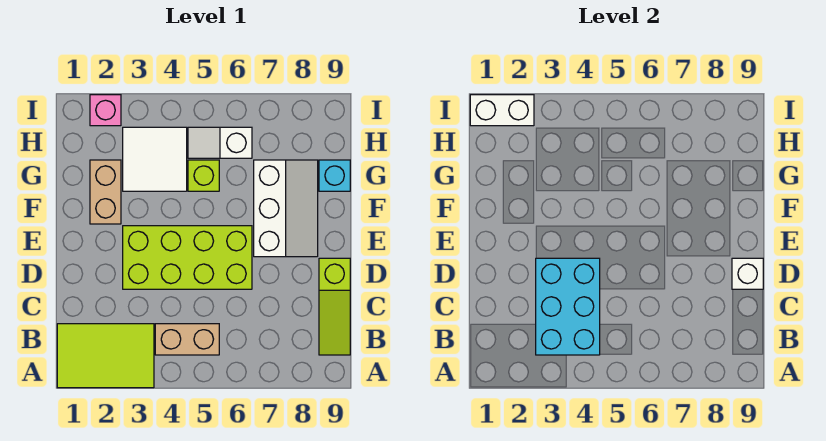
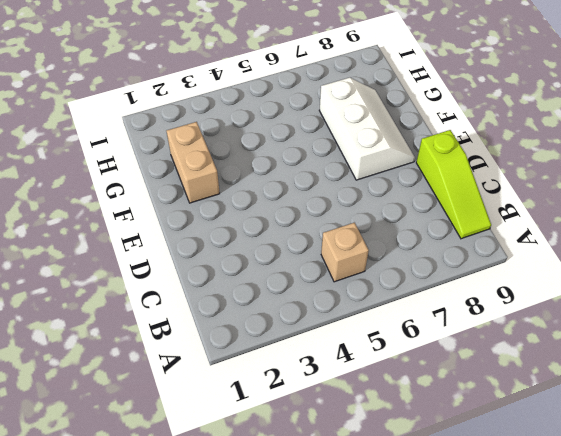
tan brick B5 level 1 -> tan brick B4:B5 level 1
none -> lime tile A1:B3 level 1
none -> lime brick D3:E6 level 1
none -> white tile G3:H4 level 1

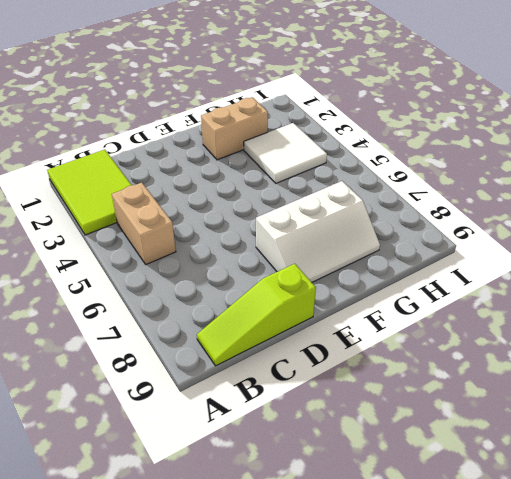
none -> lime brick D3:E6 level 1
none -> lime brick G5 level 1
none -> cyan brick G9 level 1

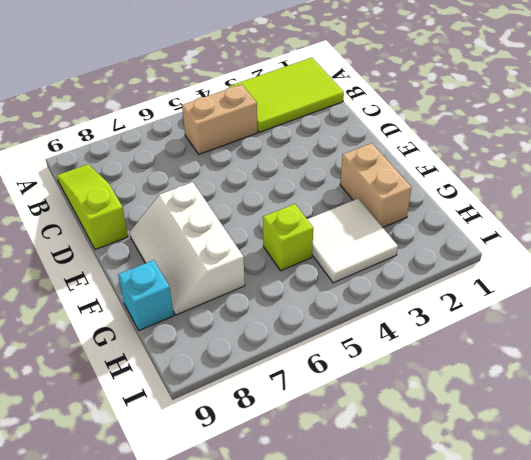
none -> lime brick D3:E6 level 1
none -> white slope H5:H6 level 1 top 6
none -> pink brick I2 level 1

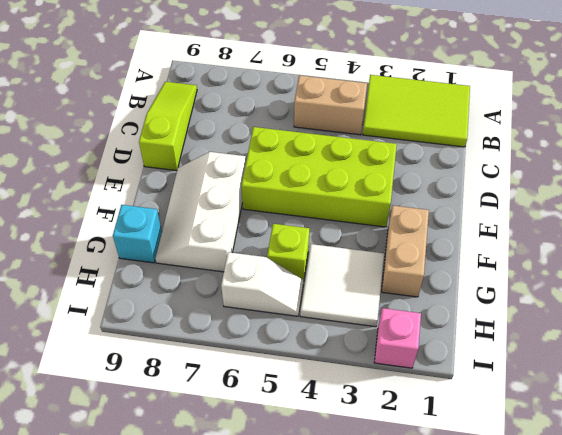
none -> cyan brick B3:D4 level 2
none -> white brick D9 level 2
none -> white brick I1:I2 level 2

